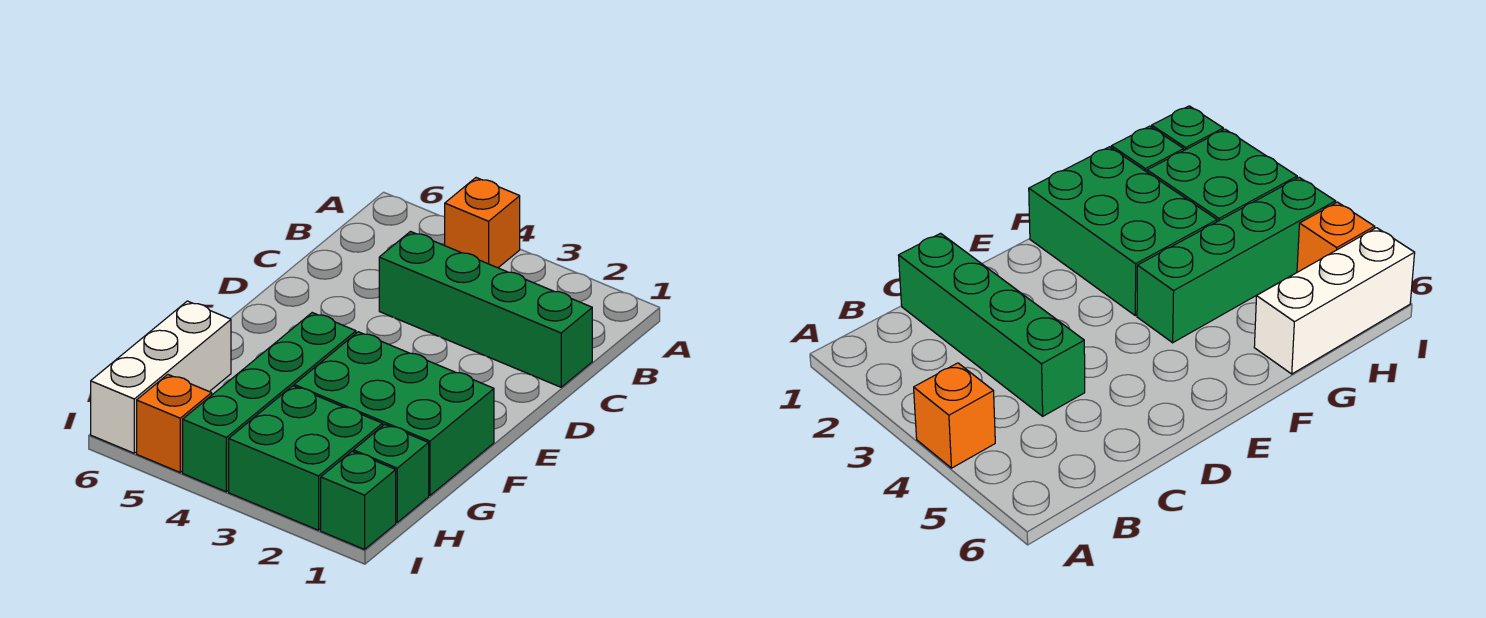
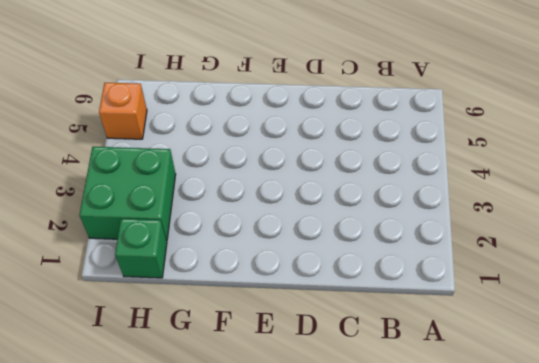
none -> orange brick A4 level 1
none -> green brick C1:C4 level 1

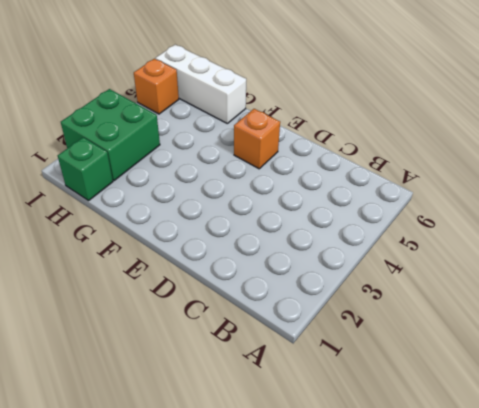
orange brick E5 level 1 -> orange brick A4 level 1
none -> green brick C1:C4 level 1
none -> green brick F1:G3 level 1

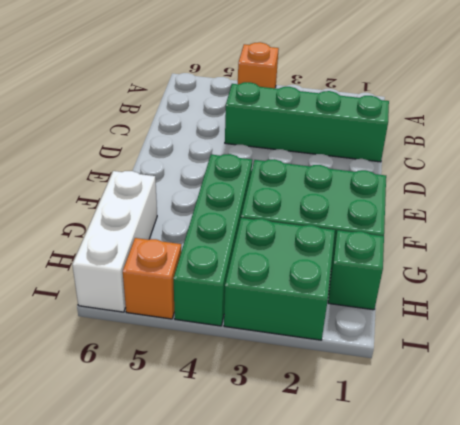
none -> green brick I1 level 1

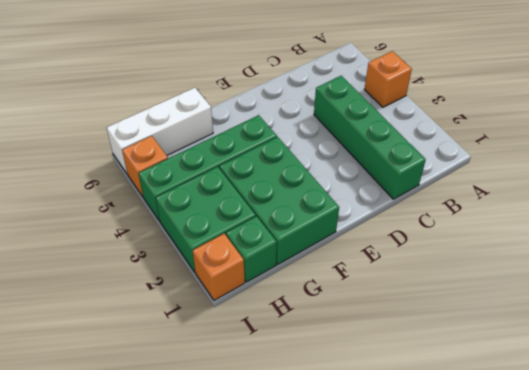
orange brick I1 level 1 -> green brick I1 level 1

